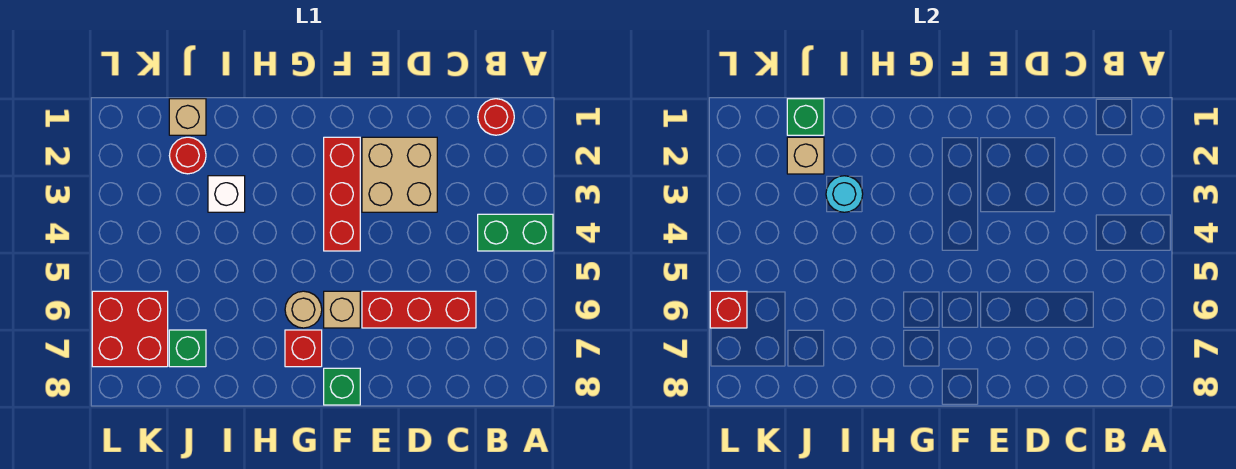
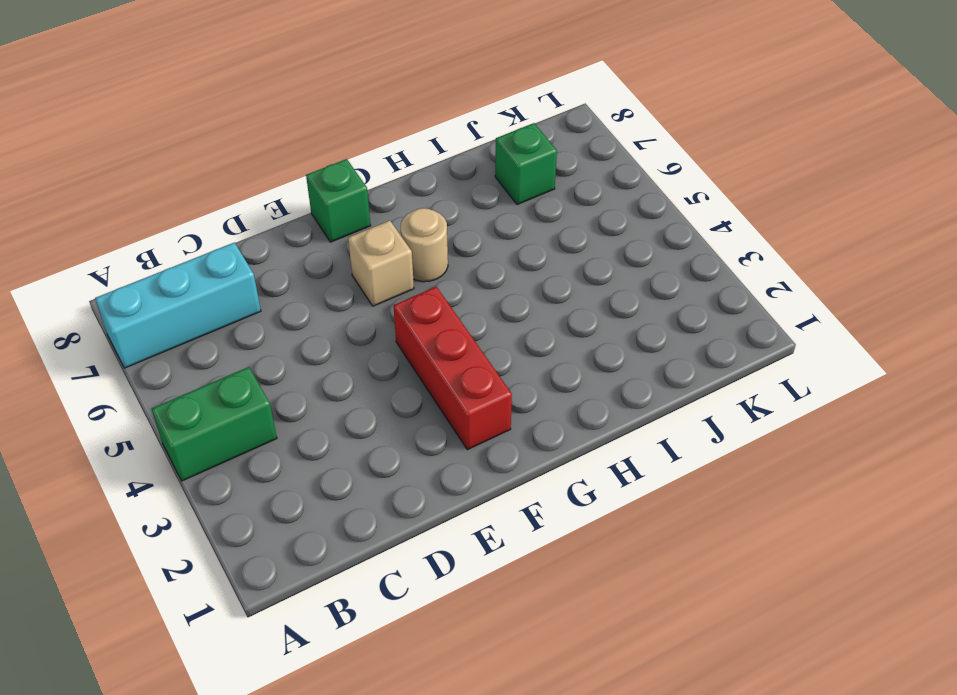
cyan brick A7:C7 level 1 -> none
none -> red round brick B1 level 1
none -> red brick C6:E6 level 1
none -> tan brick D2:E3 level 1

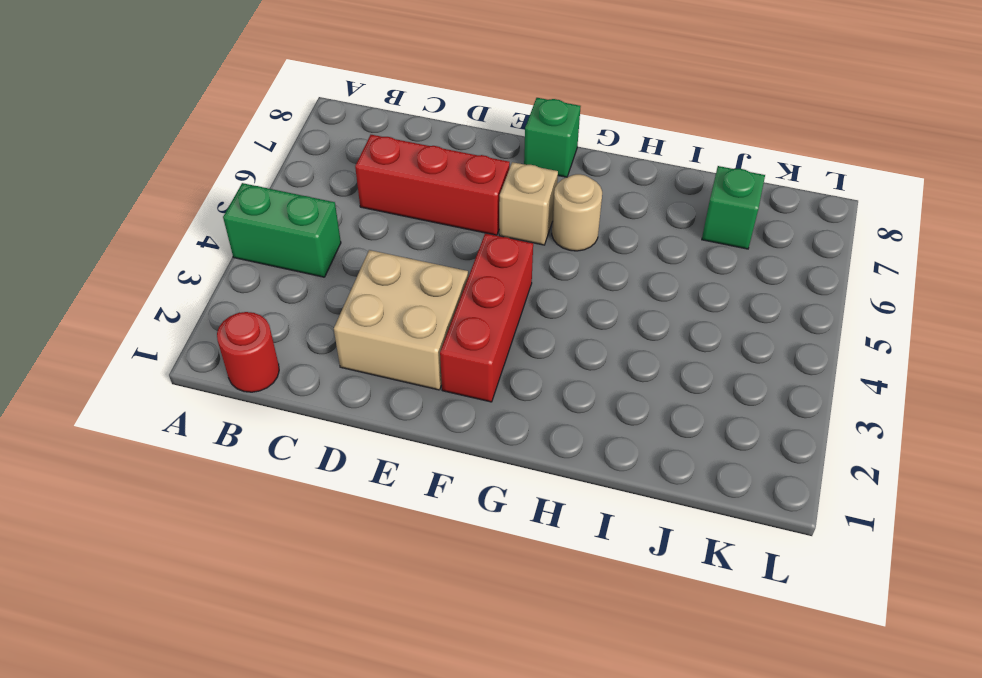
none -> red brick G7 level 1
none -> white brick I3 level 1
none -> tan brick J1 level 1

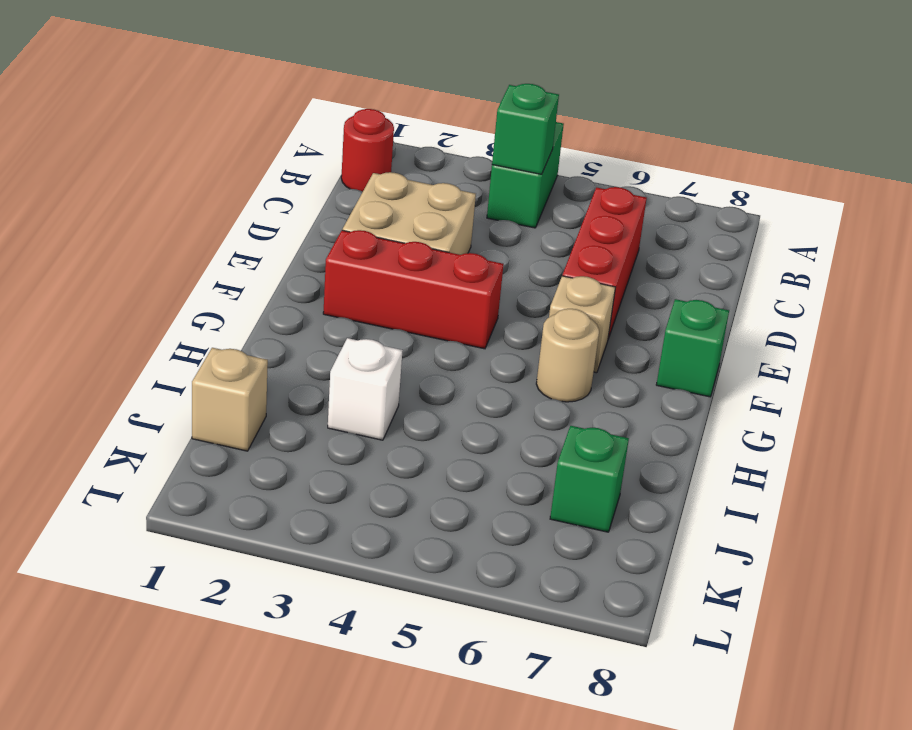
green brick B4 level 2 -> green brick J1 level 2
none -> red brick G7 level 1
none -> red round brick J2 level 1
none -> red brick K6:L7 level 1

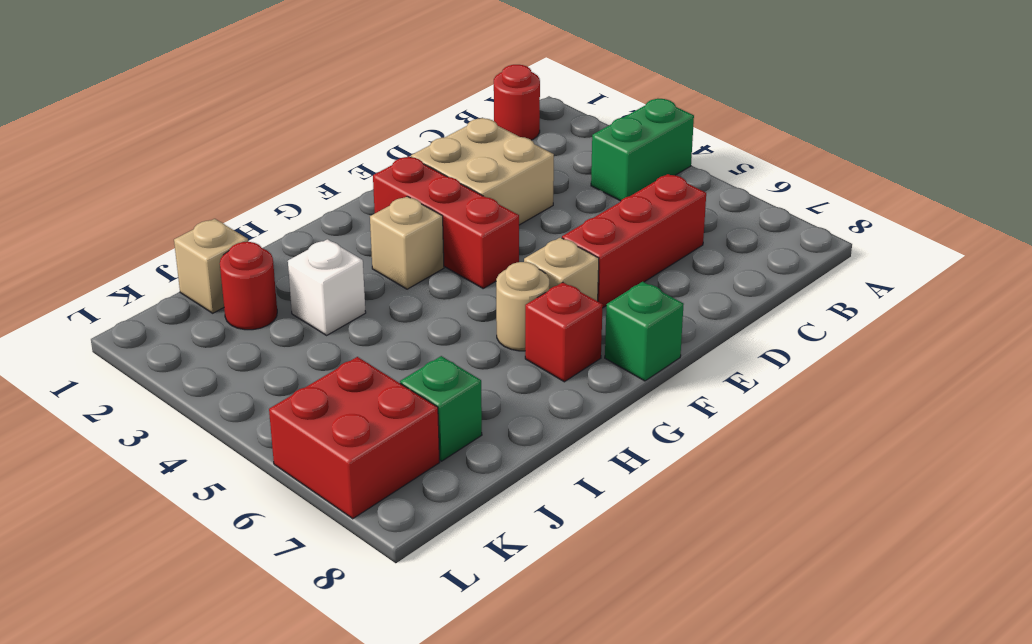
tan brick G3 level 1 -> tan brick J2 level 2
none -> cyan round brick I3 level 2
none -> green brick J1 level 2
none -> red brick L6 level 2

